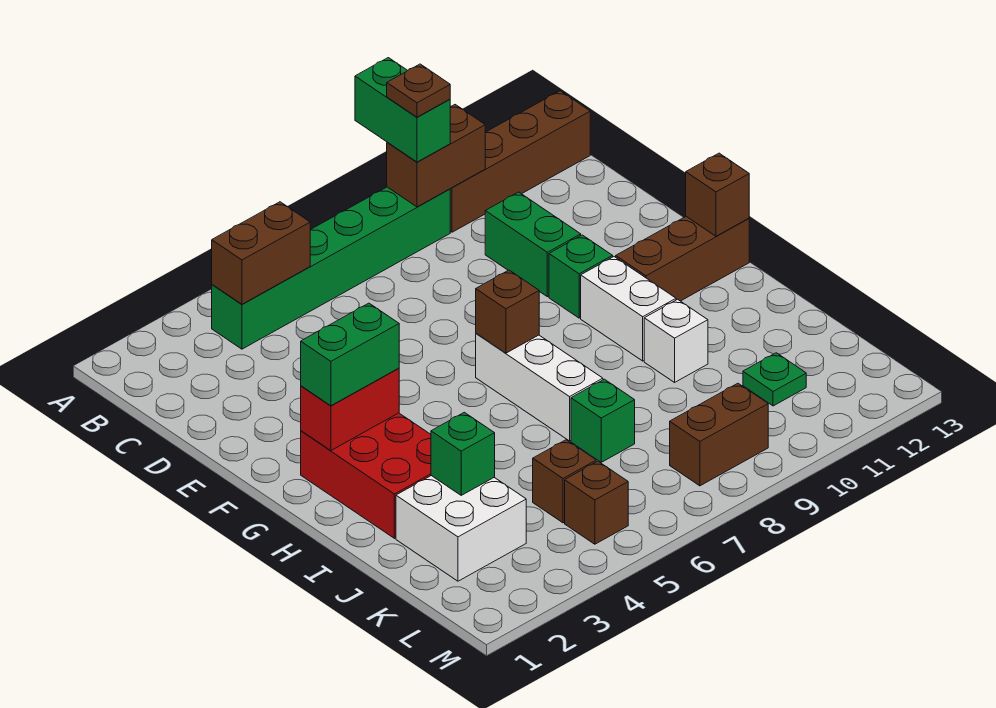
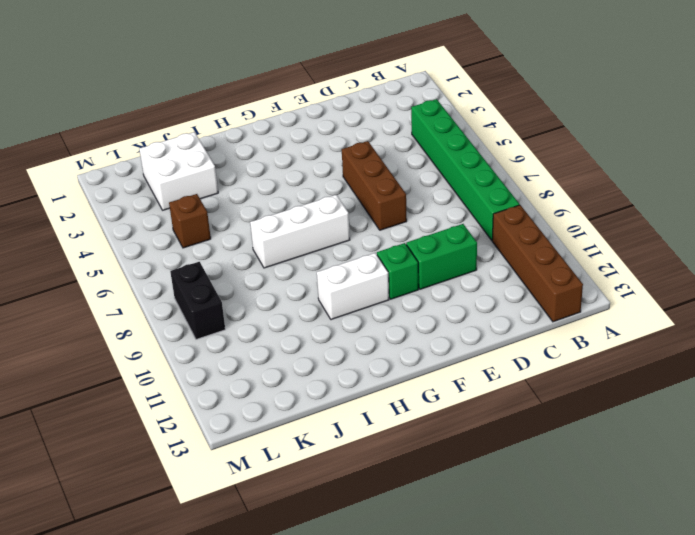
brown brick E5:E7 level 1 -> brown brick G11:G13 level 1
black brick L8:L9 level 1 -> brown brick L8:L9 level 1
none -> red brick G2:I3 level 1
none -> white brick I10 level 1
none -> green brick J7 level 1

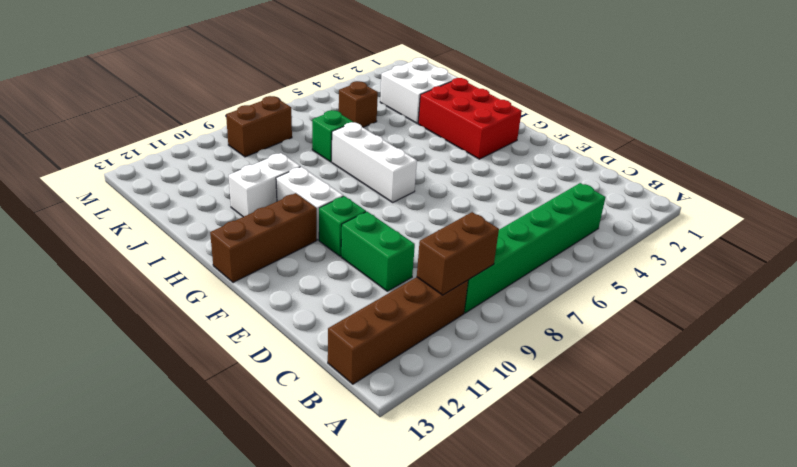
white brick I10:I11 level 1 -> white brick I10 level 1
none -> green plate K11 level 1
none -> brown brick L5 level 1
none -> brown brick B4:B5 level 2

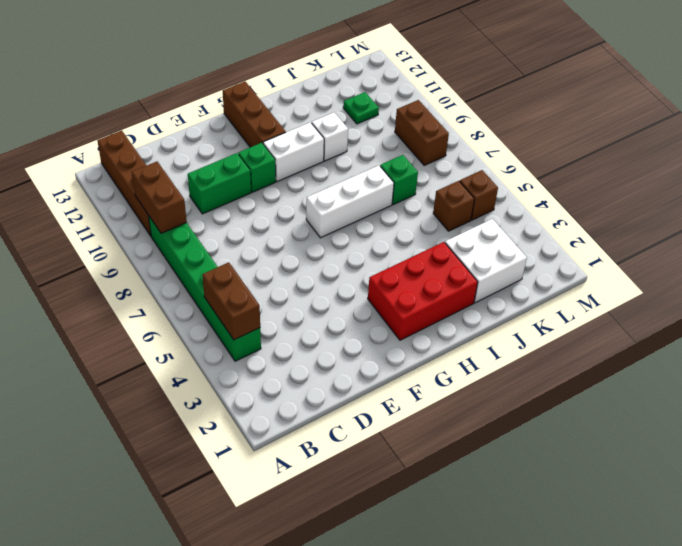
none -> red brick G2:G3 level 2
none -> brown brick G7 level 2
none -> brown brick G13 level 2

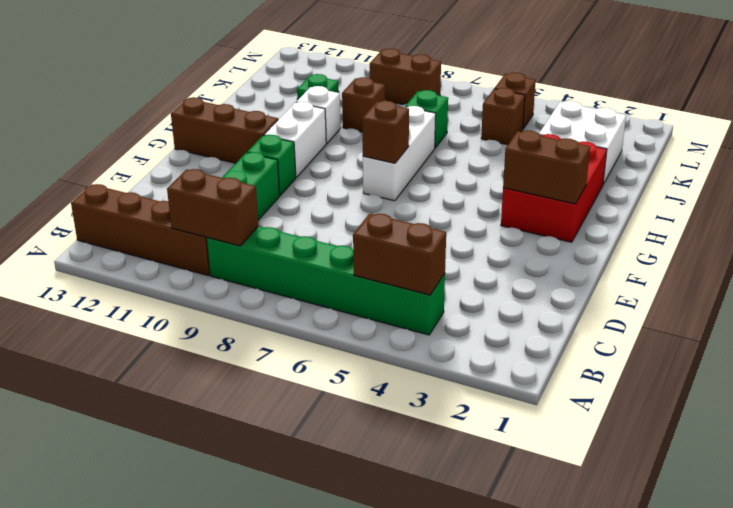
brown brick G2:G3 level 2 -> red brick G2:G3 level 2
brown brick J9 level 1 -> brown brick G13 level 2
none -> green brick J3 level 2
none -> green brick A9:B9 level 3
none -> green brick G2:G3 level 3

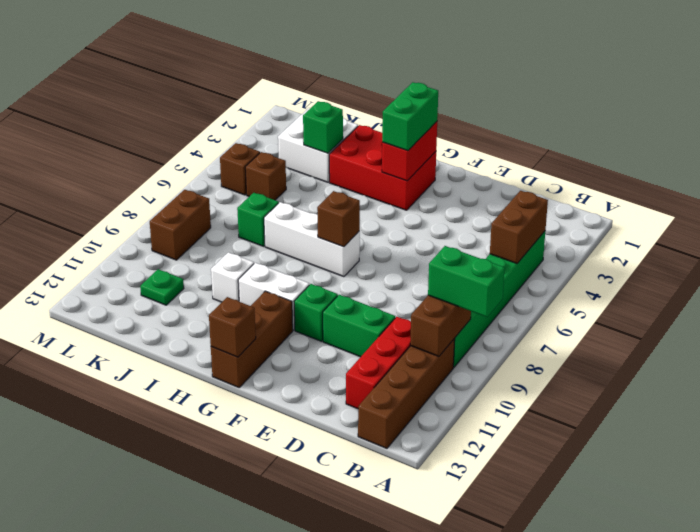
red brick C10:C12 level 1 -> none
none -> brown plate B9 level 4

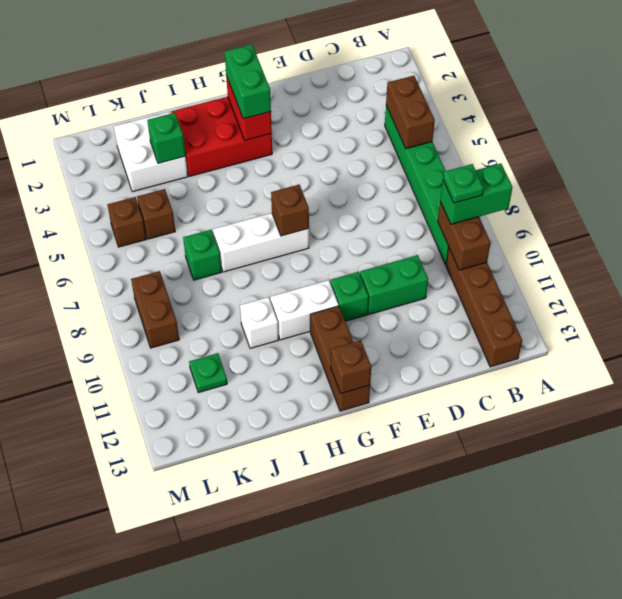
green plate B9 level 4 -> brown plate B9 level 4

